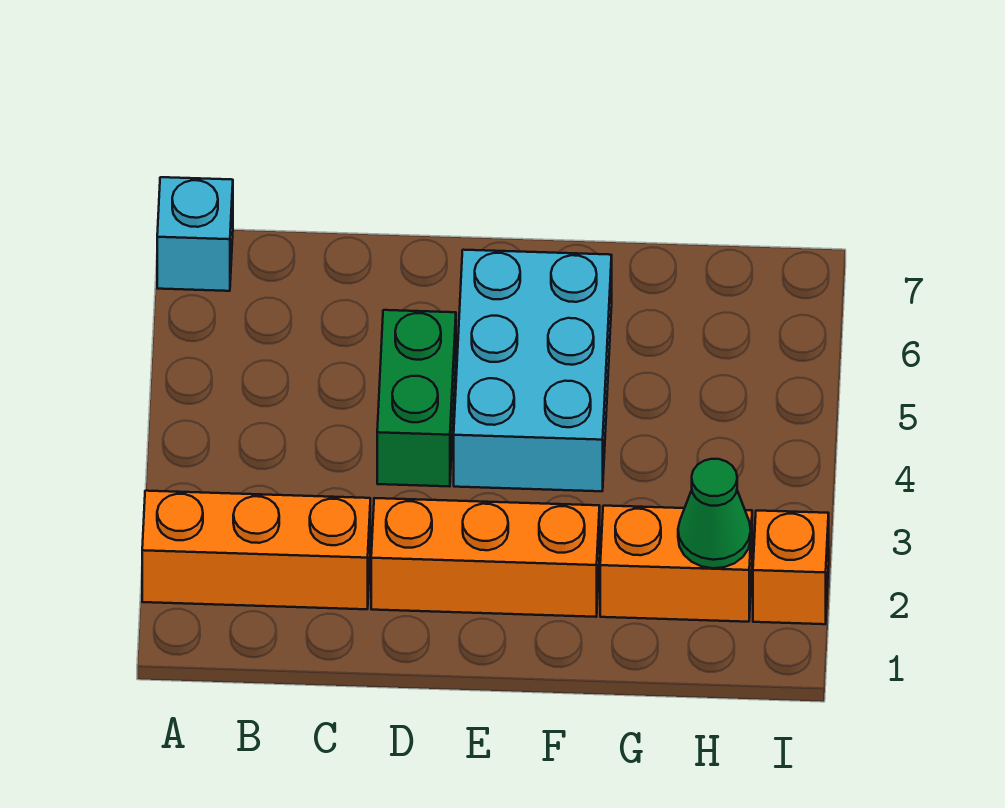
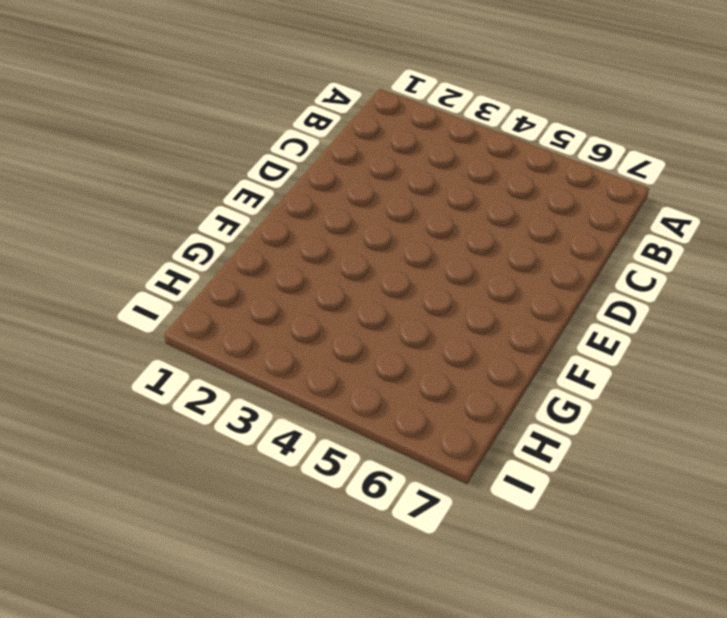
none -> orange brick A2:C2 level 1
none -> cyan brick A7 level 1

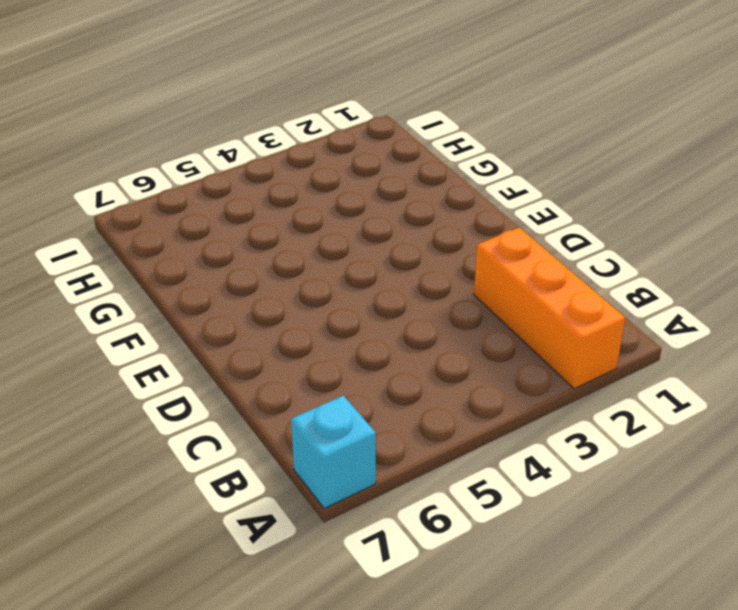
none -> orange brick D2:F2 level 1
none -> green brick D4:D5 level 1

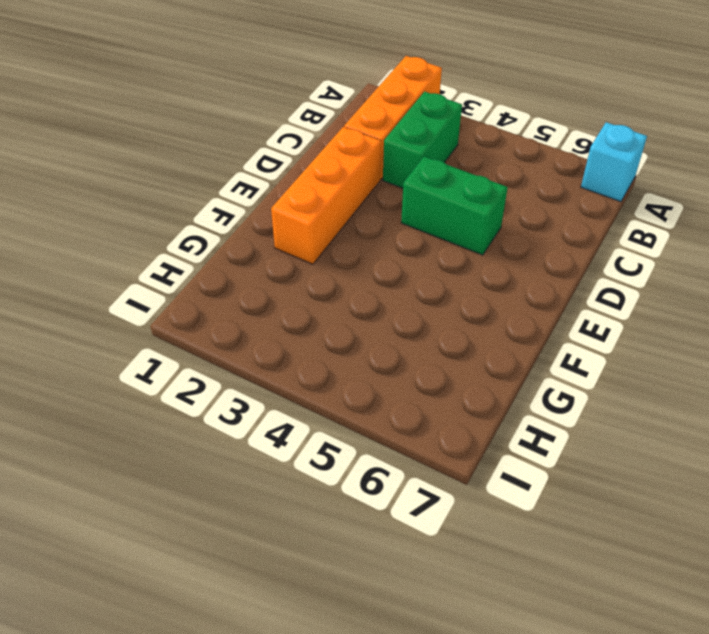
green brick B3:C3 level 1 -> none
none -> cyan brick E4:F6 level 1
none -> orange brick G2:H2 level 1

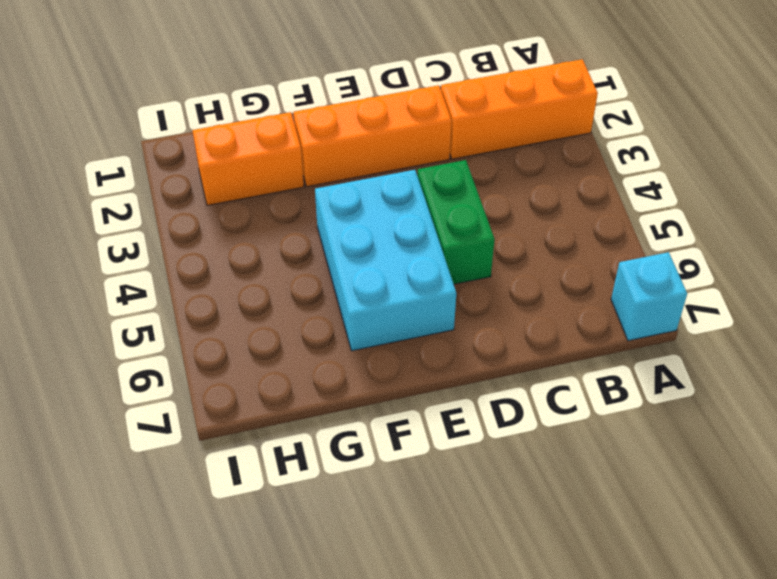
none -> orange brick I2 level 1
none -> green cone H2 level 2

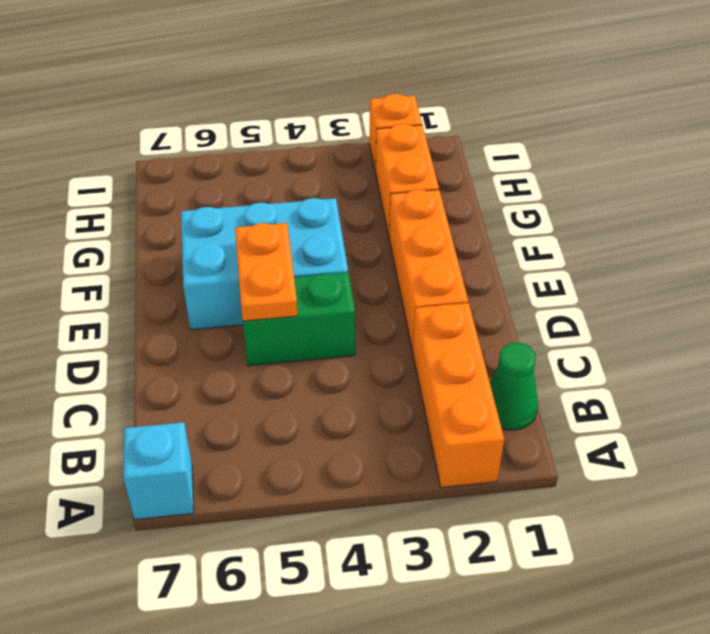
green cone B1 level 1 -> green cone H2 level 2
orange plate D5:E5 level 2 -> none

